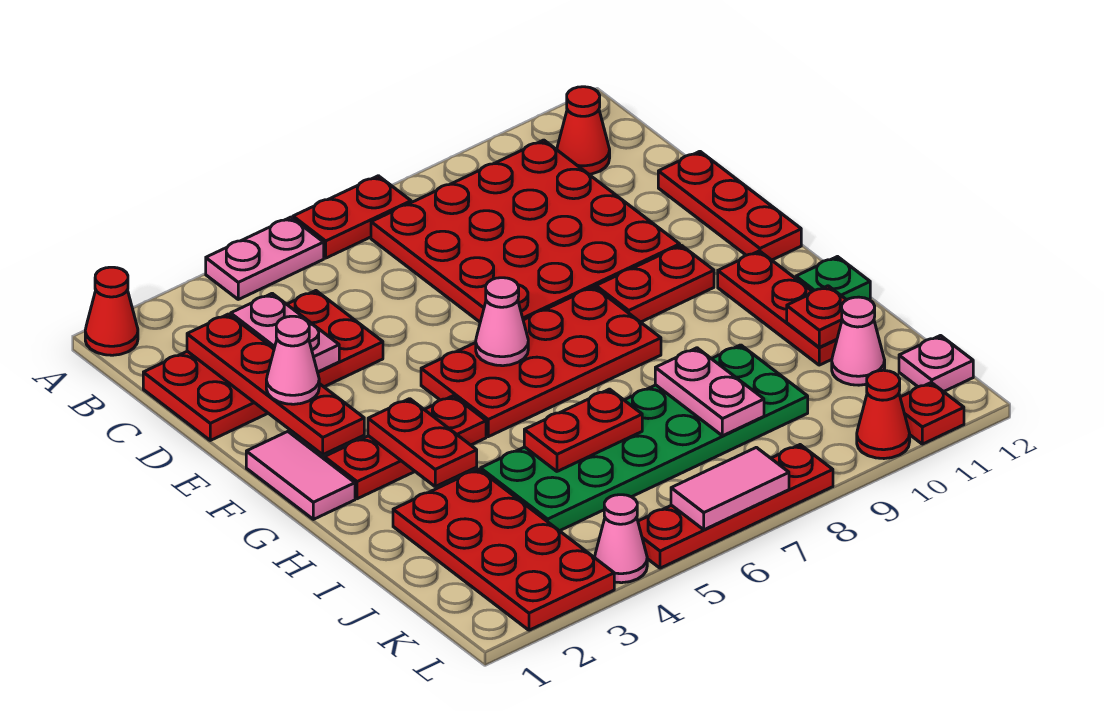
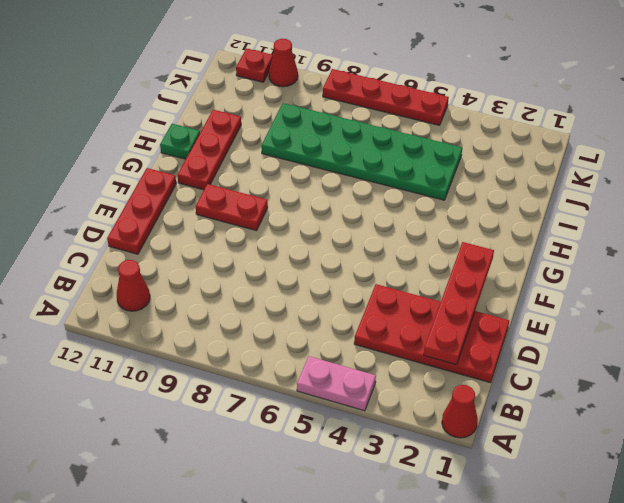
none -> red plate A6:A7 level 1
none -> red plate B7:E10 level 1
none -> pink tile F1:G1 level 1
none -> red plate F5:G8 level 1

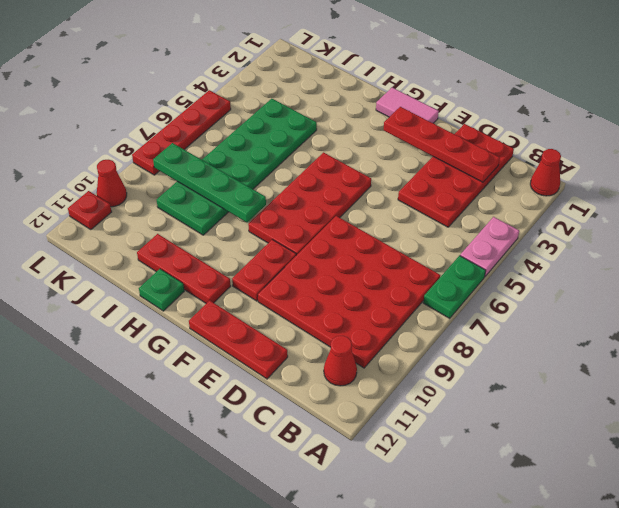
green plate A6:A7 level 1 -> red plate A6:A7 level 1
green plate H8:K8 level 2 -> pink plate I8:J8 level 2
none -> red plate G2:G4 level 1
none -> red plate I2:L3 level 1
none -> pink cone J11 level 1
none -> pink plate K12 level 1

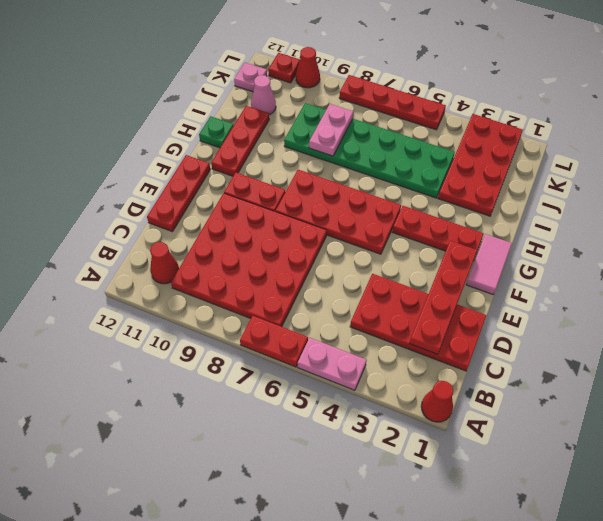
none -> pink cone L4 level 1
none -> pink plate C3:D3 level 2
none -> pink cone F6 level 2
none -> red plate G3:H3 level 2

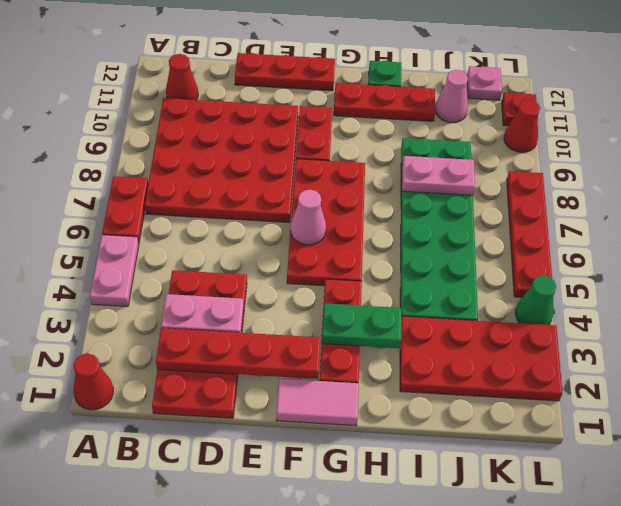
green plate G3:H3 level 2 -> red plate G3:H3 level 2
green cone L4 level 1 -> pink cone L4 level 1
none -> red plate I5:I6 level 2
none -> red plate I11 level 2
none -> pink tile L6:L7 level 2
none -> pink cone E2 level 3

